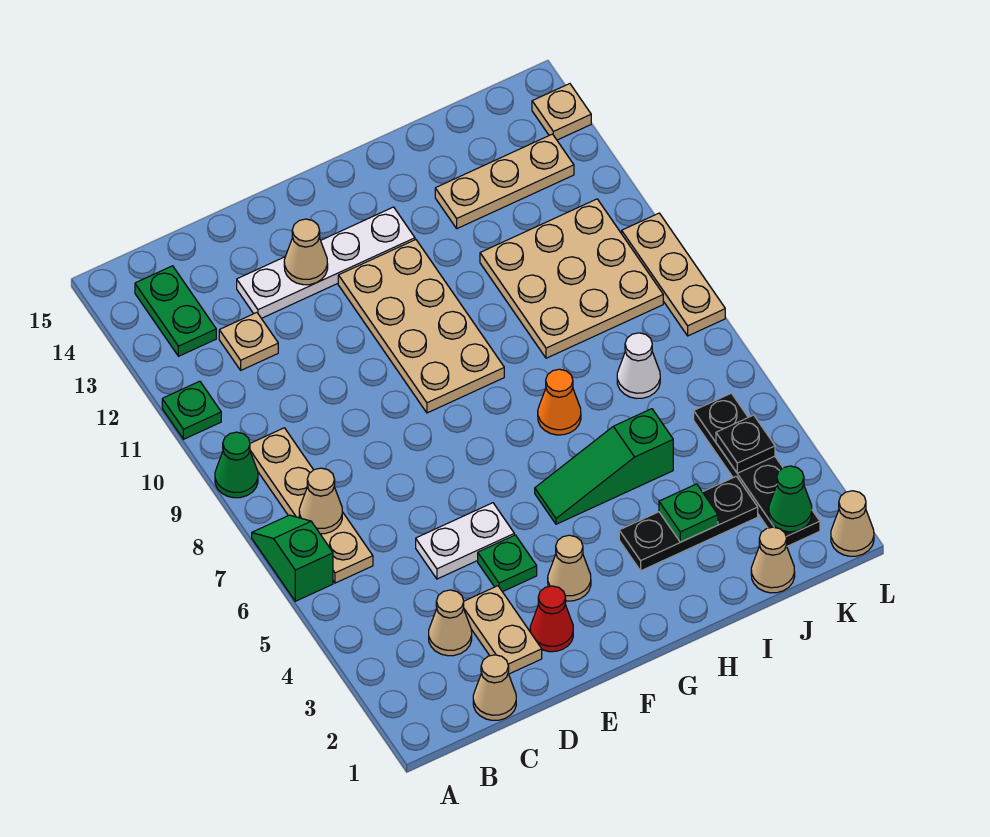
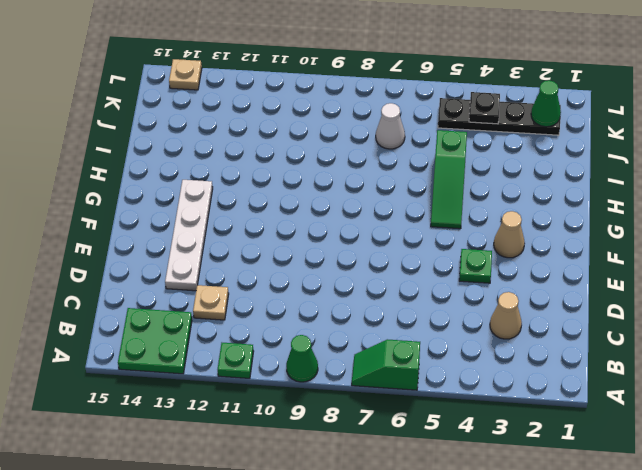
green plate A13:B14 level 1 -> green plate B13:B14 level 1
none -> tan plate B6:B9 level 1
none -> tan cone C1 level 1
none -> tan plate D2:D3 level 1
none -> white plate D5:E5 level 1

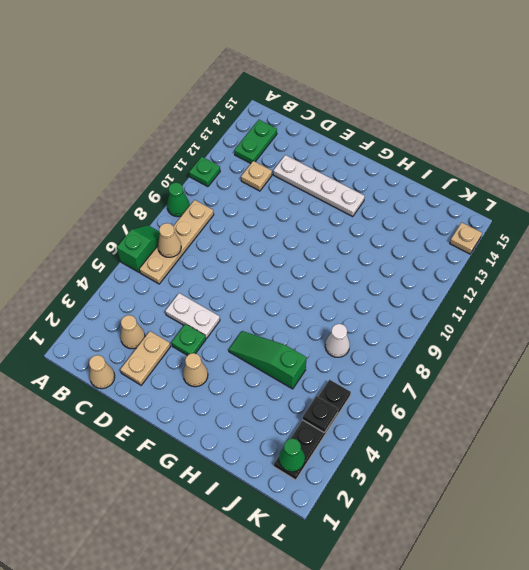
none -> red cone E2 level 1
none -> tan plate F9:G12 level 1
none -> black plate H3:J3 level 1
none -> orange cone H7 level 1

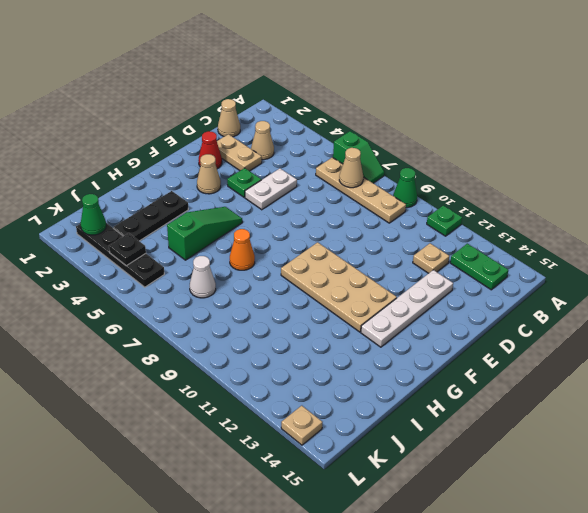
none -> tan plate I9:K11 level 1
none -> tan plate I13:K13 level 1
none -> tan cone J1 level 1
none -> tan cone L1 level 1

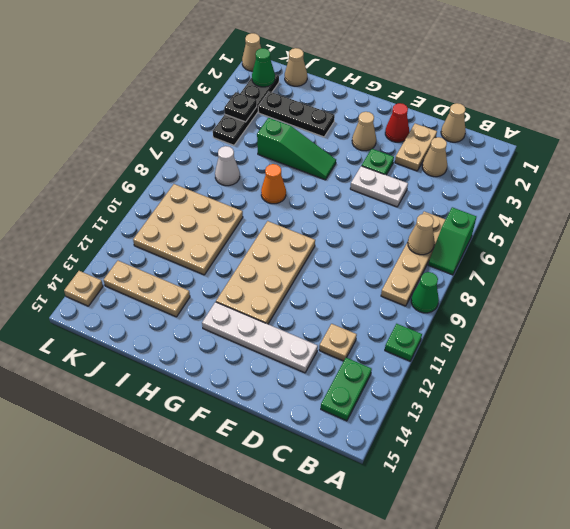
none -> tan plate L8:L10 level 1
none -> tan cone E13 level 2
none -> green plate I3 level 2

